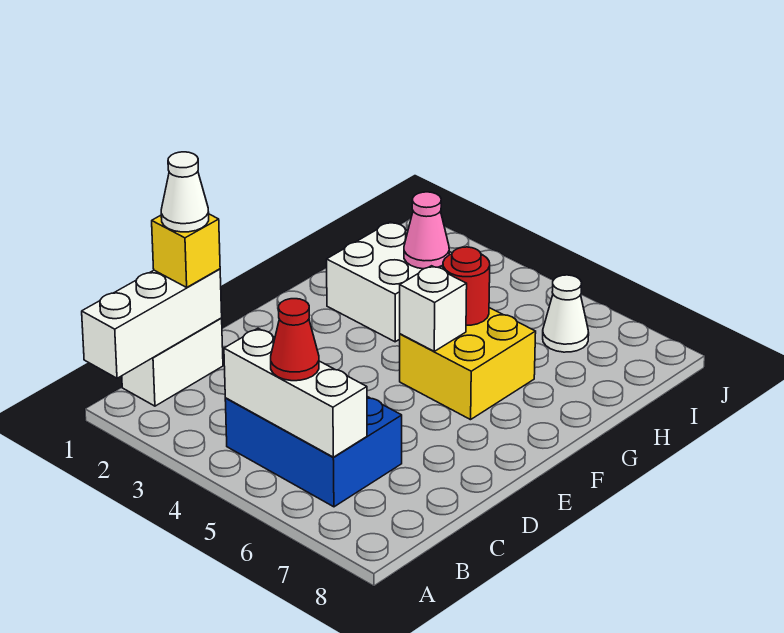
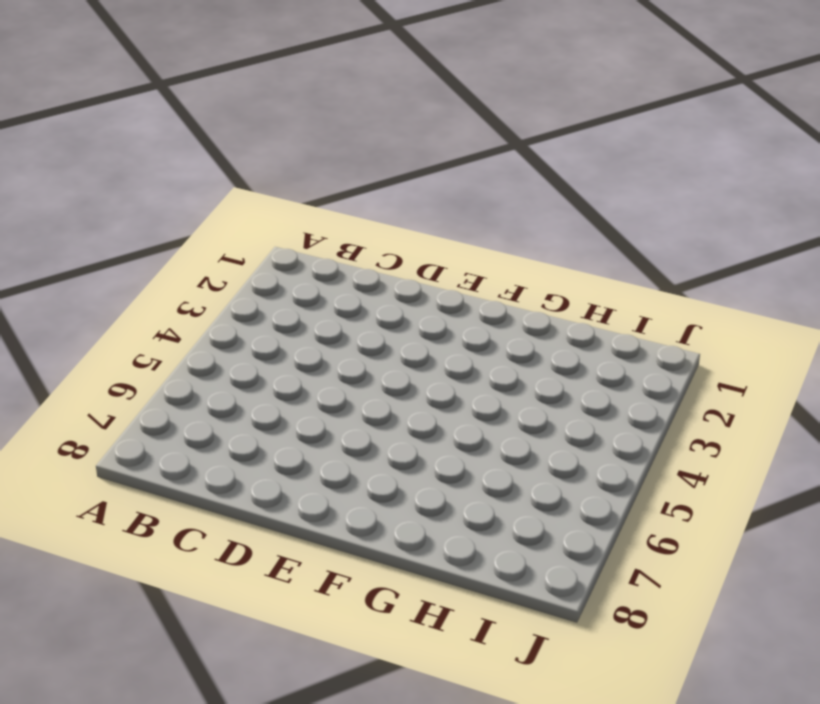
none -> white brick B1:C1 level 1
none -> blue brick B4:C6 level 1
none -> yellow brick F5:G6 level 1

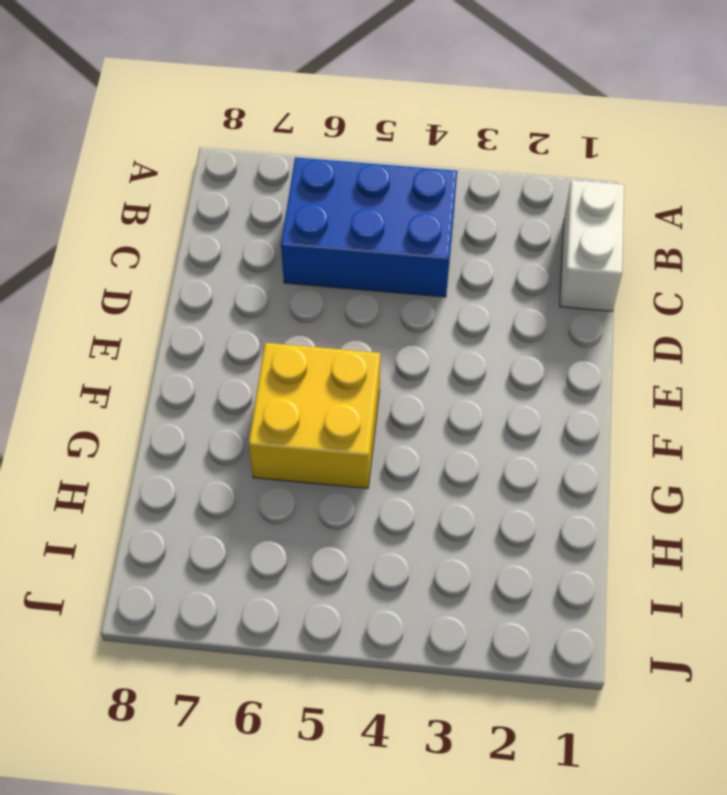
none -> white brick G2:H3 level 1
none -> white cone I6 level 1
none -> white brick A1:C1 level 2

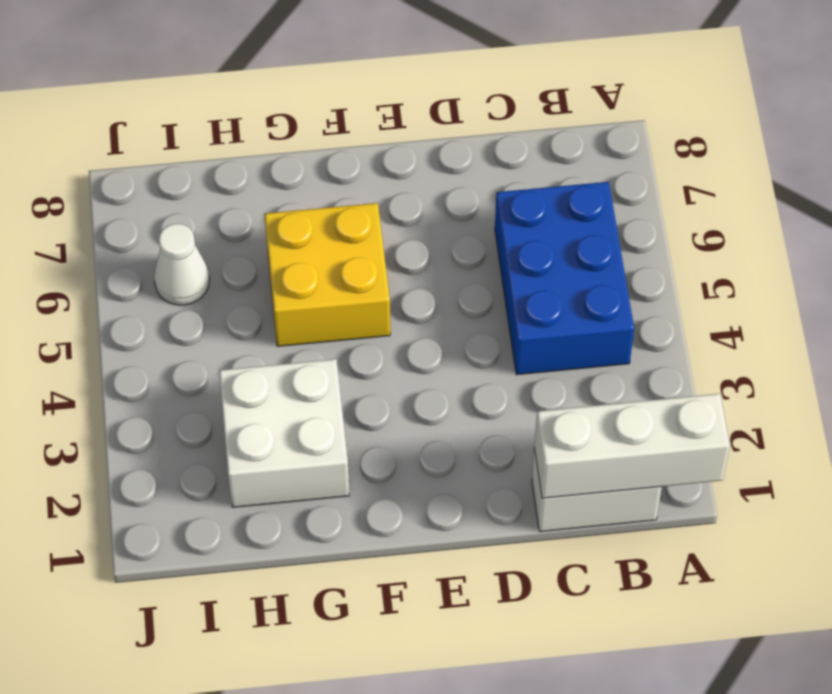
none -> white brick B4:B6 level 2
none -> white brick F5 level 2
none -> red round brick G5 level 2

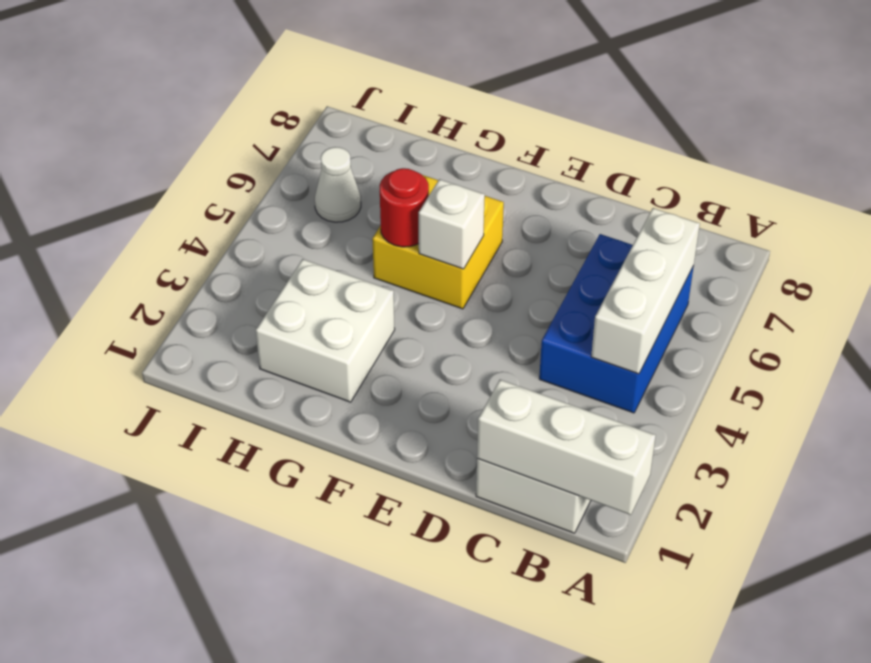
none -> pink cone H3 level 2
none -> red cone B5 level 3
none -> yellow brick C1 level 3

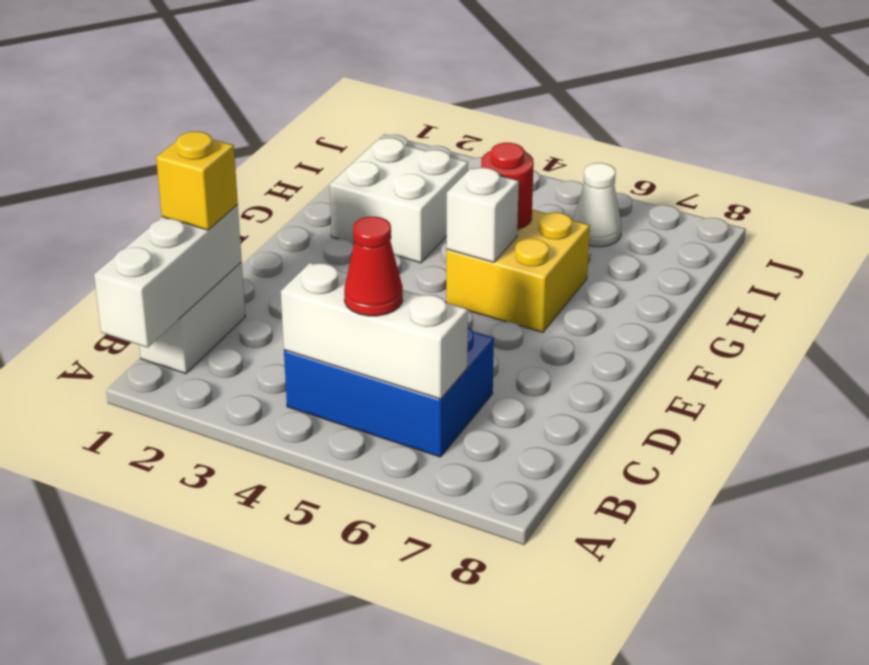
none -> pink cone H3 level 2
none -> white cone C1 level 4

